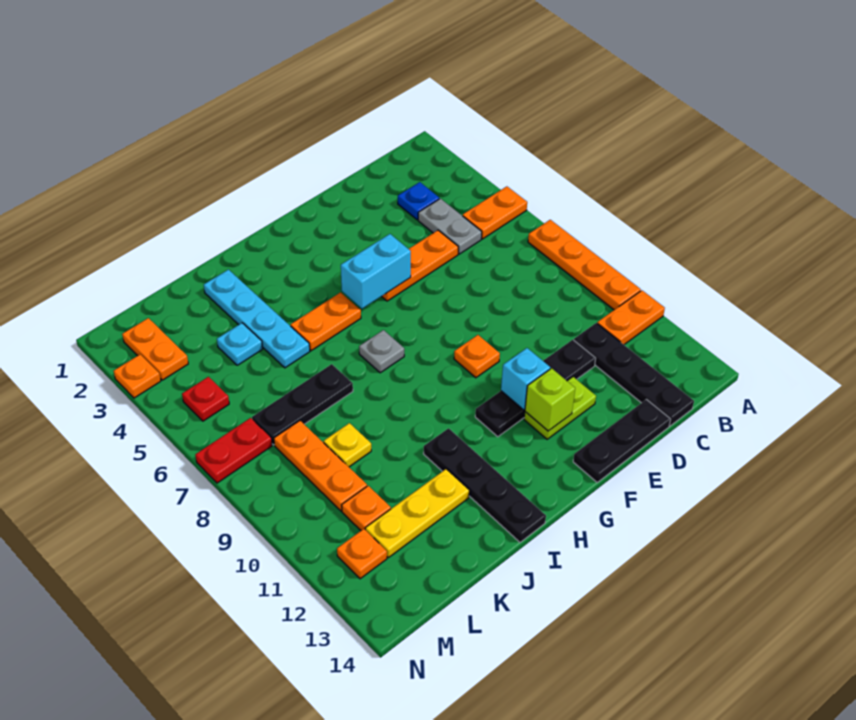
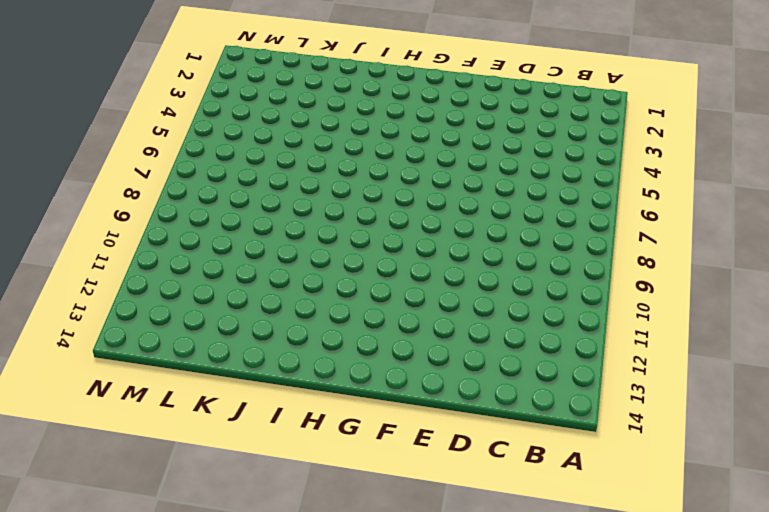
none -> orange plate A5:B5 level 1
none -> orange plate A7:A10 level 1
none -> orange plate A11:B11 level 1

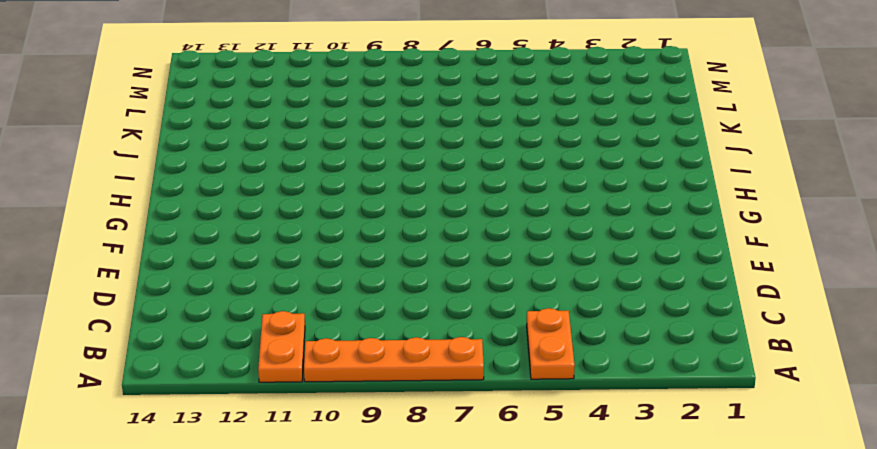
none -> blue plate C3 level 1
none -> grey plate C4:C5 level 1
none -> black plate C11:C14 level 1

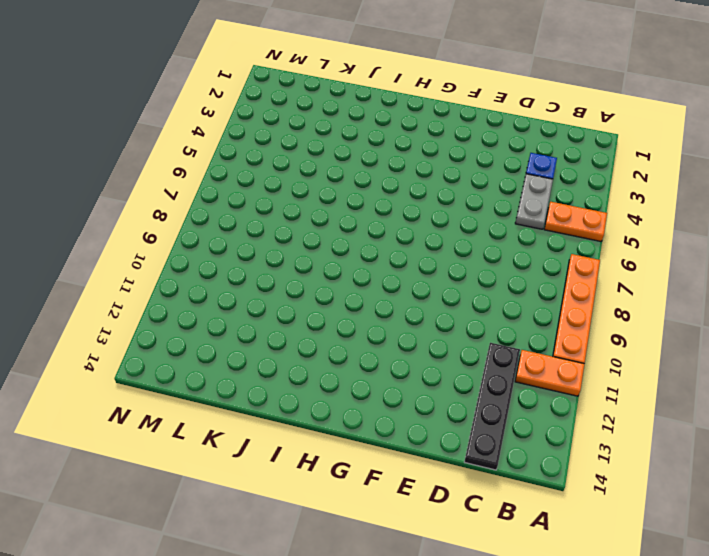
none -> orange plate D5:F5 level 1
none -> black plate D11:G11 level 1
none -> black plate D14:F14 level 1

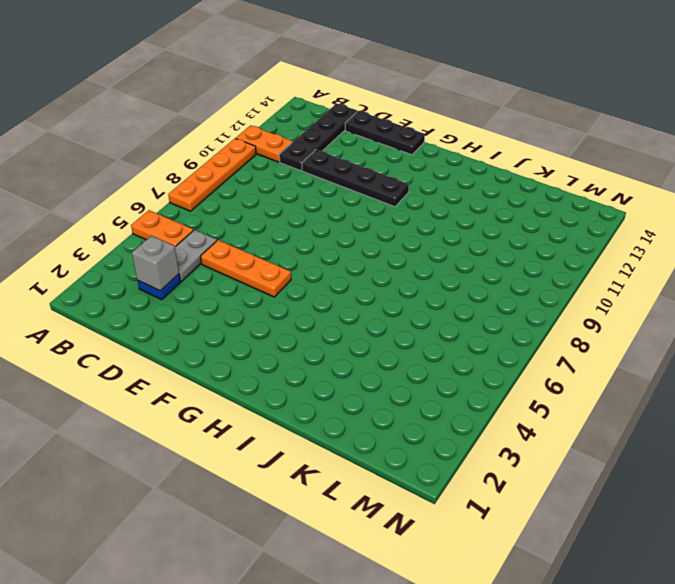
grey brick C3 level 2 -> none
none -> lime plate E12:F12 level 1
none -> orange plate F9 level 1
none -> orange plate H5:I5 level 1

